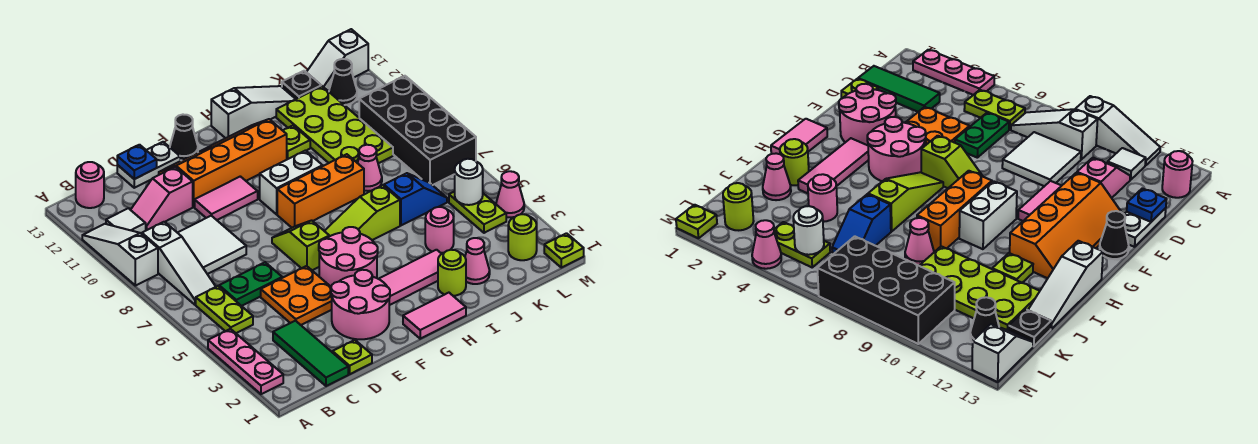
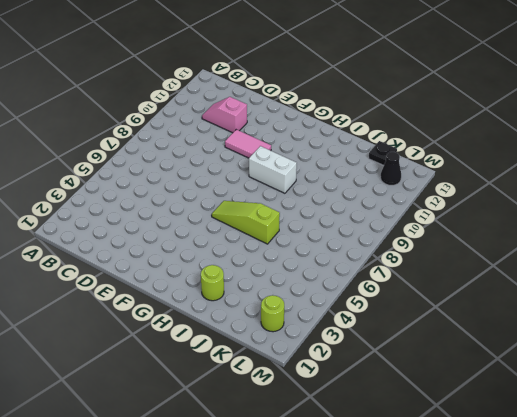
none -> pink plate A2:A4 level 1
none -> white slope A9:A11 level 1 top 9
none -> lime plate B5:B6 level 1
none -> white slope B7:B9 level 1 top 9

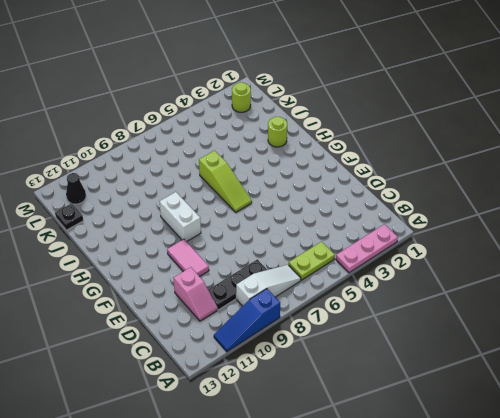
blue slope A9:A11 level 1 top 9 -> white slope A9:A11 level 1 top 9
black plate C8:C10 level 1 -> white tile C8:D9 level 1
none -> white tile B11 level 1
none -> pink round brick B13 level 1
none -> green tile C1:C3 level 1
none -> green plate C6:D6 level 1

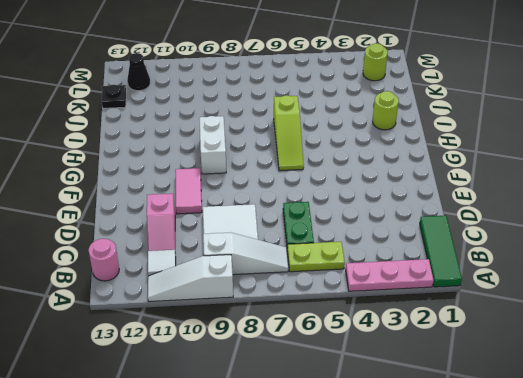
green tile A1:C1 level 1 -> green tile C1:C3 level 1
none -> lime plate D1 level 1
none -> orange plate D4:E5 level 1
none -> white plate D13:E13 level 1
none -> pink round brick E2:F3 level 1

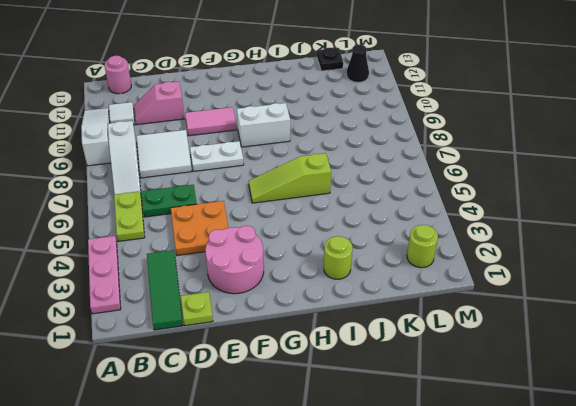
white plate E8:F8 level 1 -> white plate D13:E13 level 1
none -> orange slope E11:H12 level 1 top 11
none -> pink round brick F4:G5 level 1
none -> lime slope F6:F7 level 1 top 6
none -> black cone F13 level 1

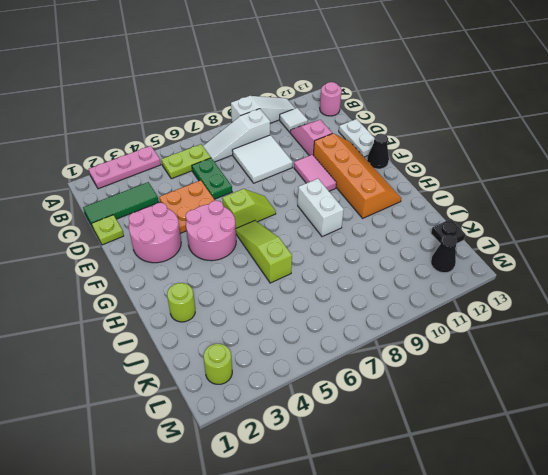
none -> pink tile G1:H1 level 1
none -> pink tile G3:I3 level 1
none -> orange brick G8:I8 level 1
none -> white slope H13:J13 level 1 top H

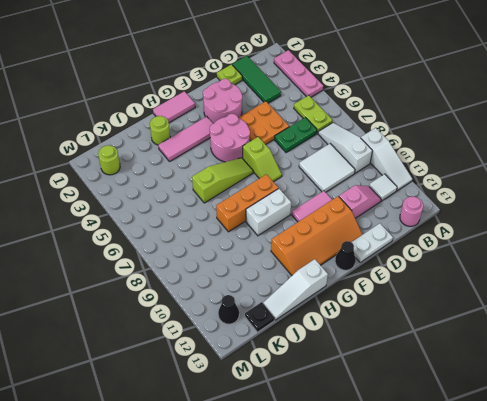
none -> lime plate I11 level 1
none -> pink cone J2 level 1
none -> pink round brick J4 level 1
none -> blue slope J6:K6 level 1 top J

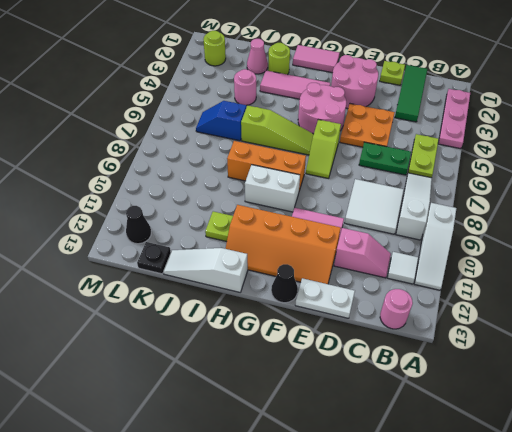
none -> pink cone J8 level 1
none -> lime plate J9:K12 level 1
none -> lime plate L4:L5 level 1
none -> black brick L7:M10 level 1

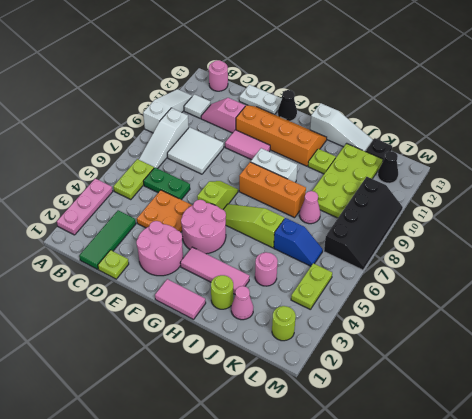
black slope L7:M10 level 1 top L -> black brick L7:M10 level 1
none -> white slope L13:M13 level 1 top M
none -> lime plate M1 level 1
none -> pink cone M4 level 1
none -> blue plate D13 level 2

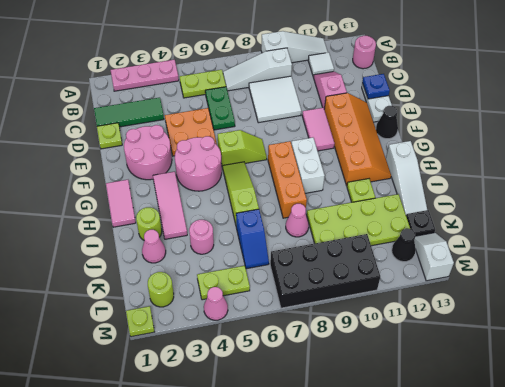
none -> white round brick L5 level 2

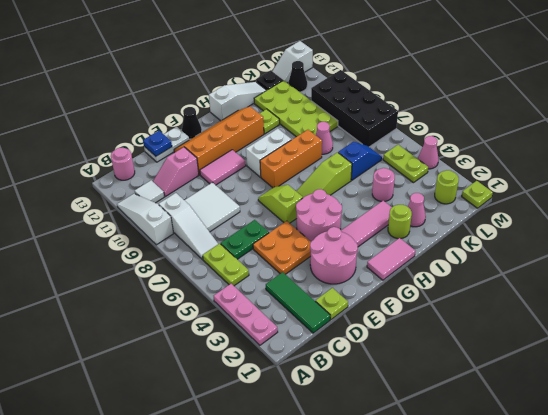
none -> white round brick L5 level 2

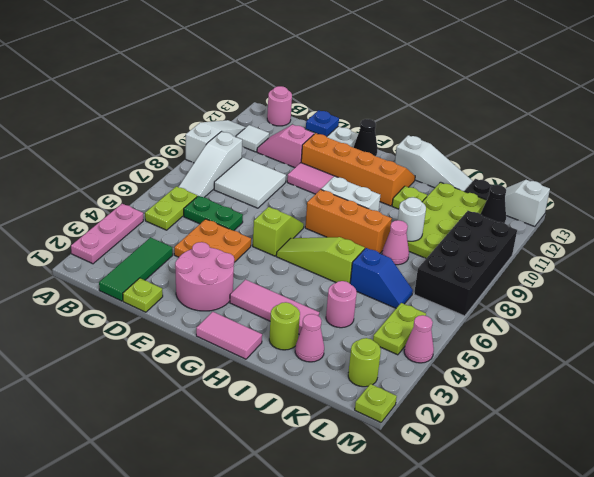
white round brick J9 level 2 -> white round brick L5 level 2
none -> pink round brick F4:G5 level 1

